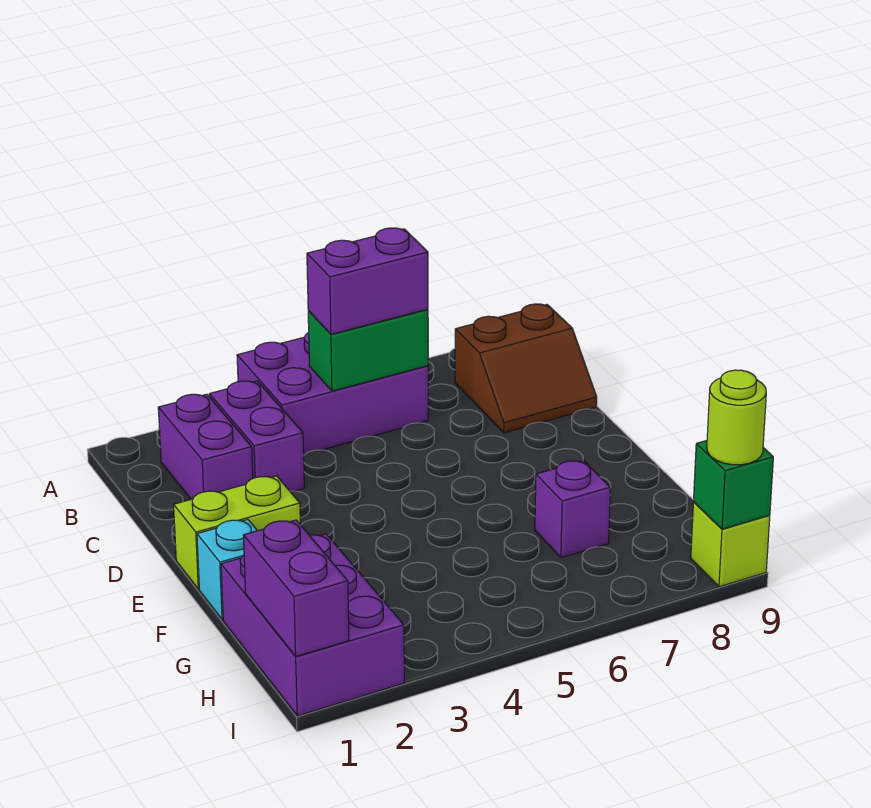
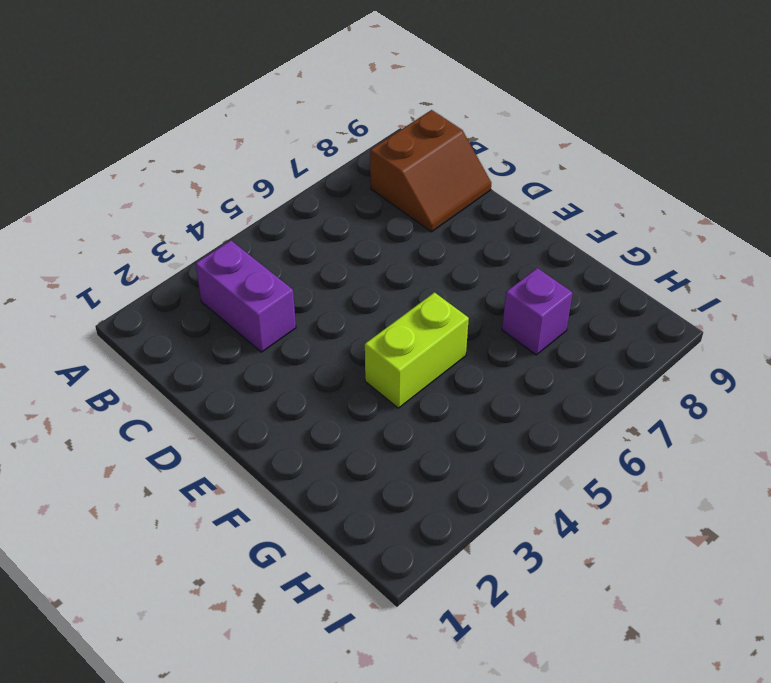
lime brick F4:F5 level 1 -> lime brick E1:E2 level 1
none -> purple brick A4:B6 level 1
none -> purple brick B2:C2 level 1
none -> cyan brick F1 level 1

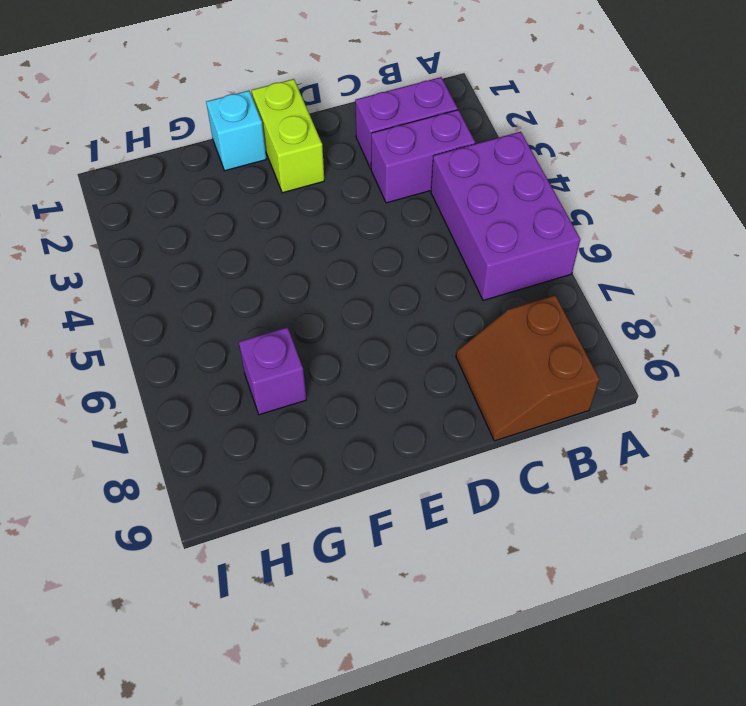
none -> purple brick G1:I2 level 1
none -> lime brick I9 level 1
none -> green brick B5:B6 level 2

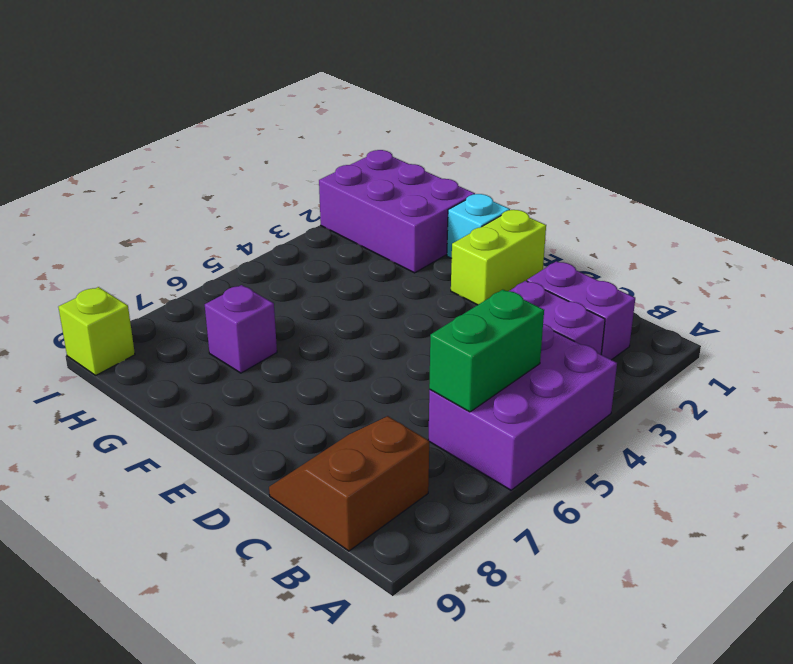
none -> purple brick H1:I1 level 2
none -> green brick I9 level 2
none -> purple brick B5:B6 level 3

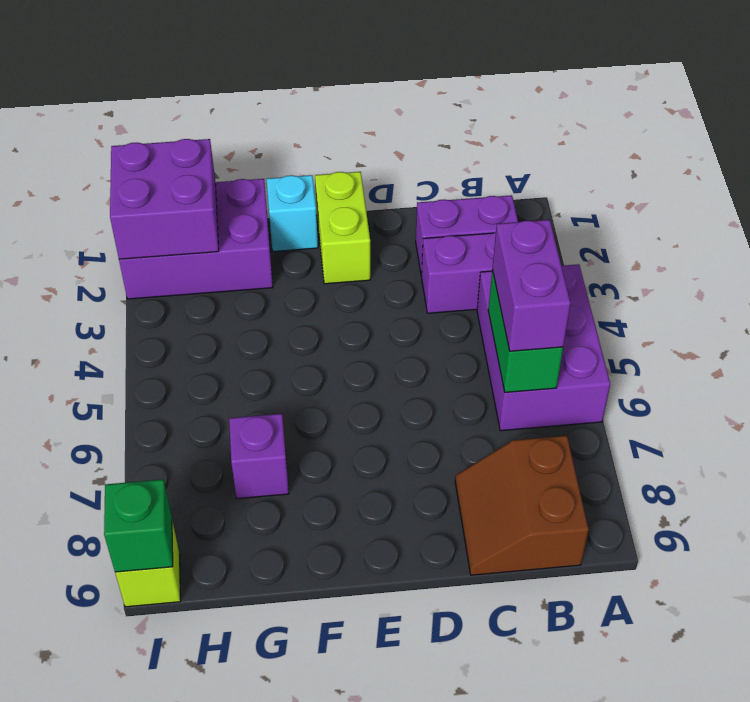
purple brick H1:I2 level 2 -> purple brick H1:I1 level 2
none -> lime round brick I9 level 3

